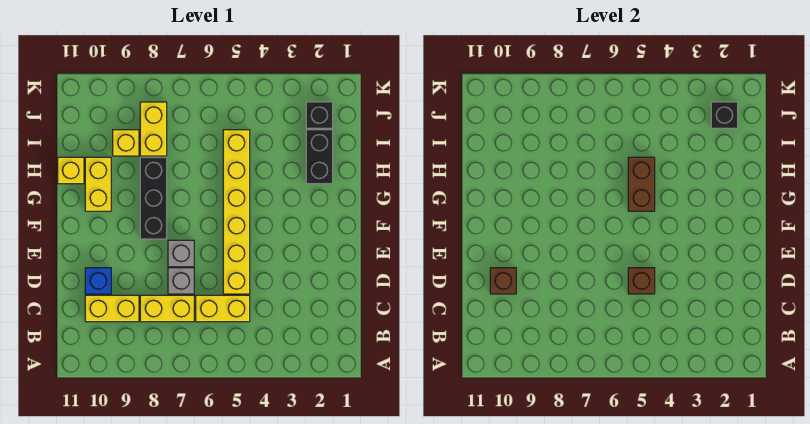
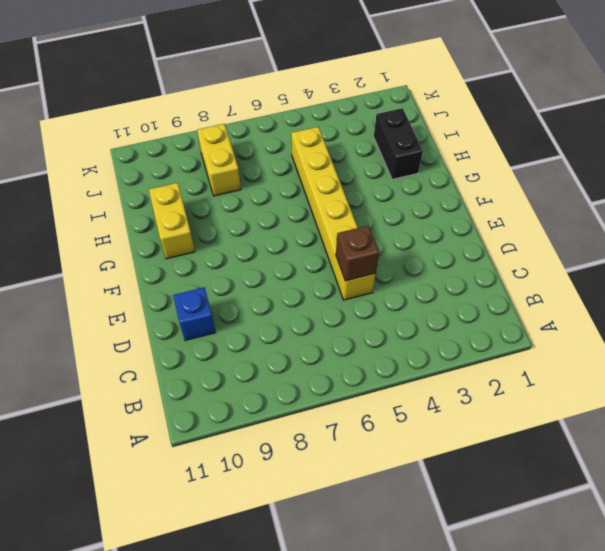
none -> yellow brick C5:C6 level 1
none -> yellow brick C7:C8 level 1
none -> yellow brick C9:C10 level 1

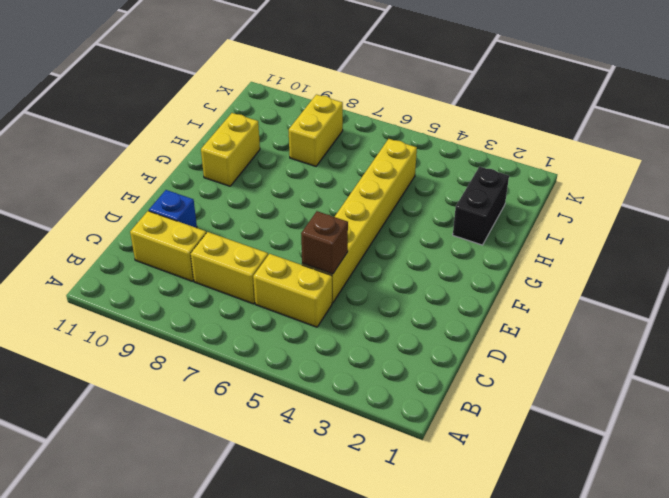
none -> grey brick D7 level 1
none -> grey brick E7 level 1
none -> black brick F8:H8 level 1

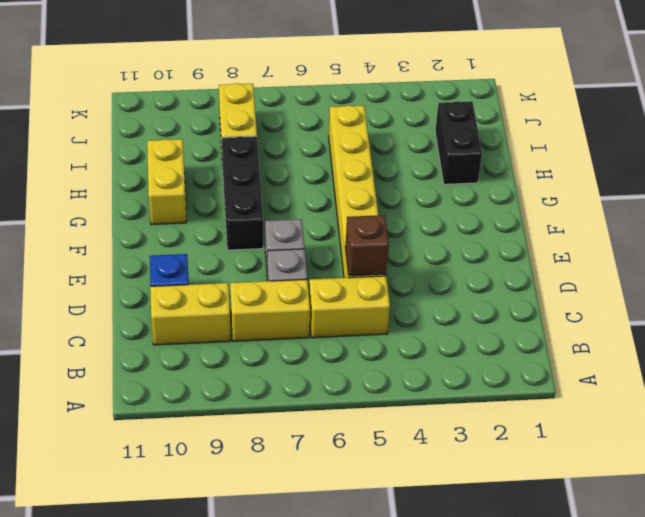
none -> yellow brick H11 level 1
none -> yellow brick I9 level 1
none -> black brick J2 level 1

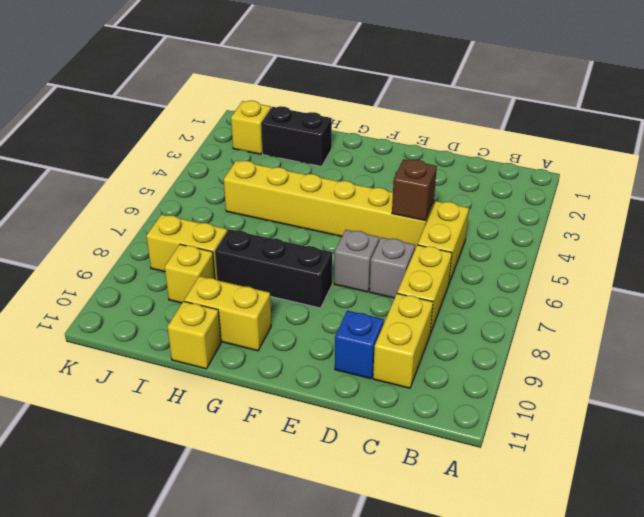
yellow brick J2 level 1 -> black brick J2 level 1
none -> brown brick D10 level 2
none -> brown brick G5:H5 level 2
none -> black brick J2 level 2

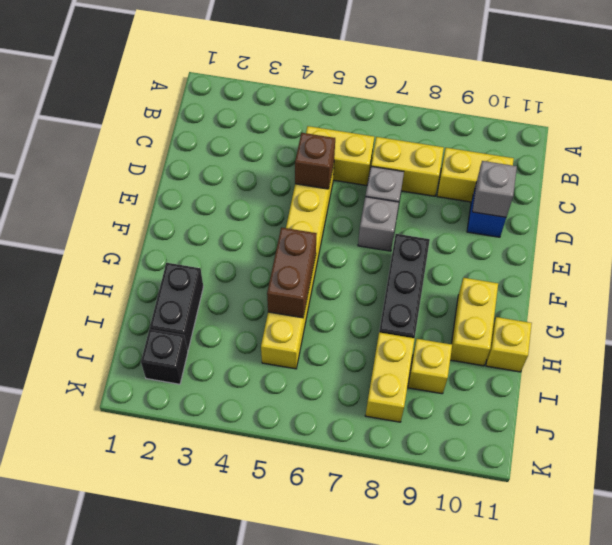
grey brick D10 level 2 -> brown brick D10 level 2
none -> black brick J2 level 2

